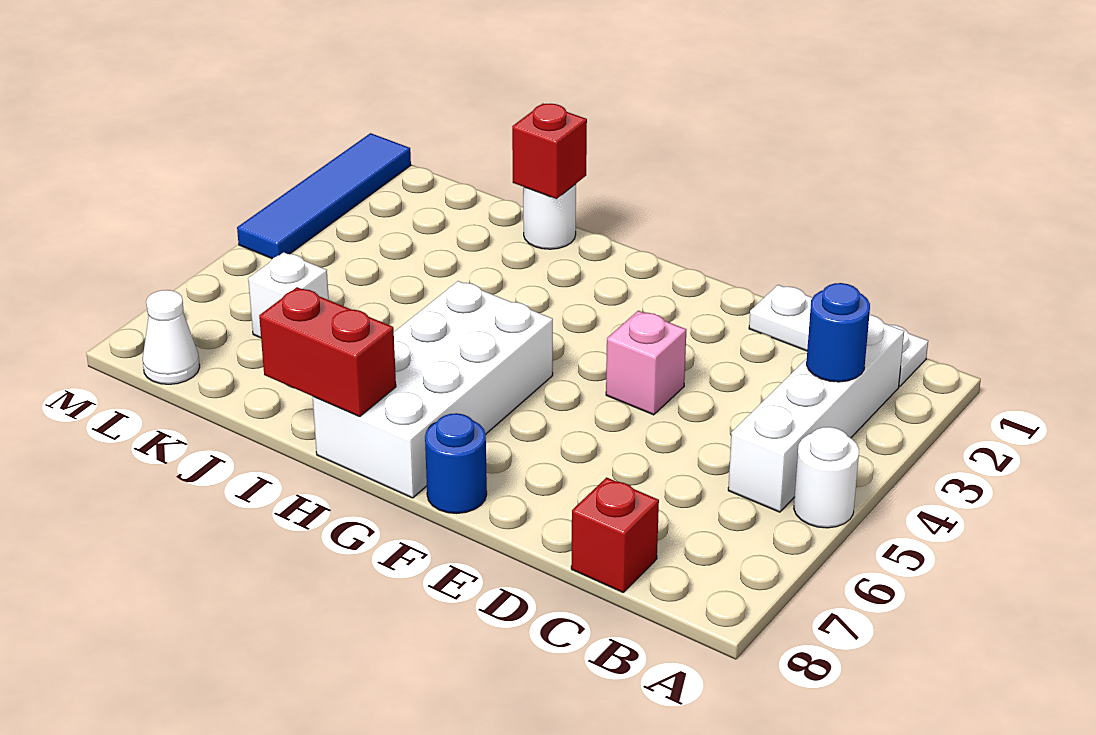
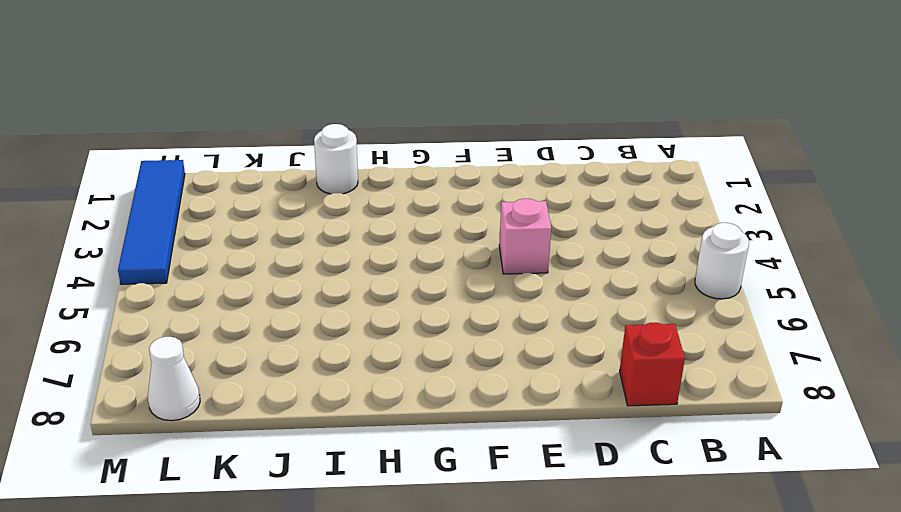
none -> white plate B1:D1 level 1
none -> white brick B2:B5 level 1
none -> blue round brick F8 level 1

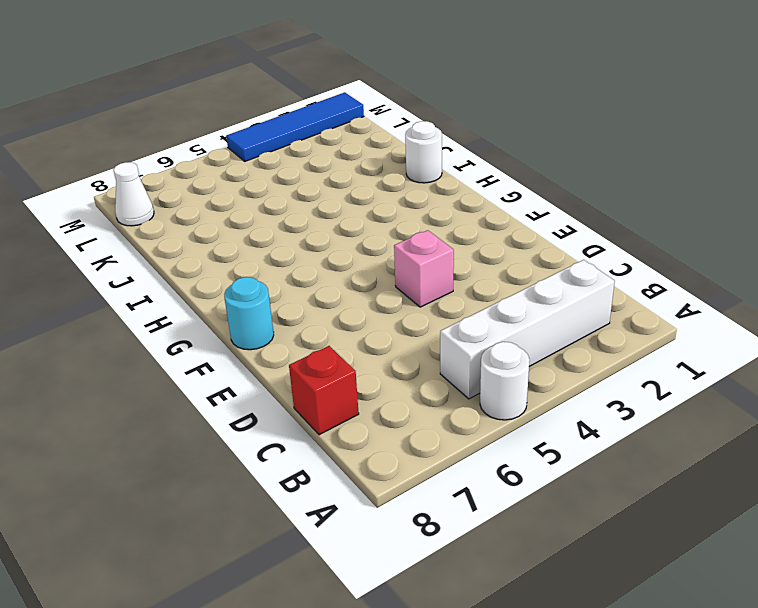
cyan round brick F8 level 1 -> blue round brick F8 level 1
none -> white plate B1:D1 level 1
none -> white brick G5:H8 level 1
none -> white brick K6 level 1

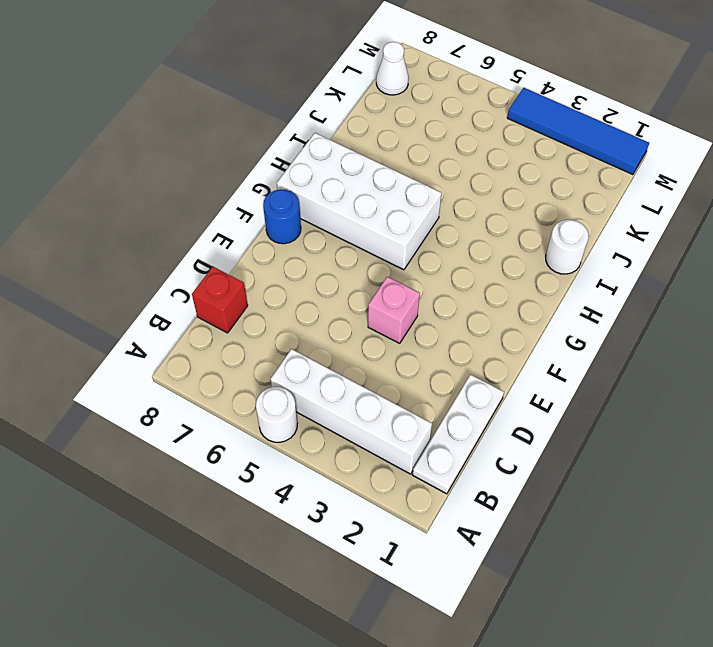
none -> white brick K6 level 1
none -> blue round brick B3 level 2
none -> red brick H8:I8 level 2

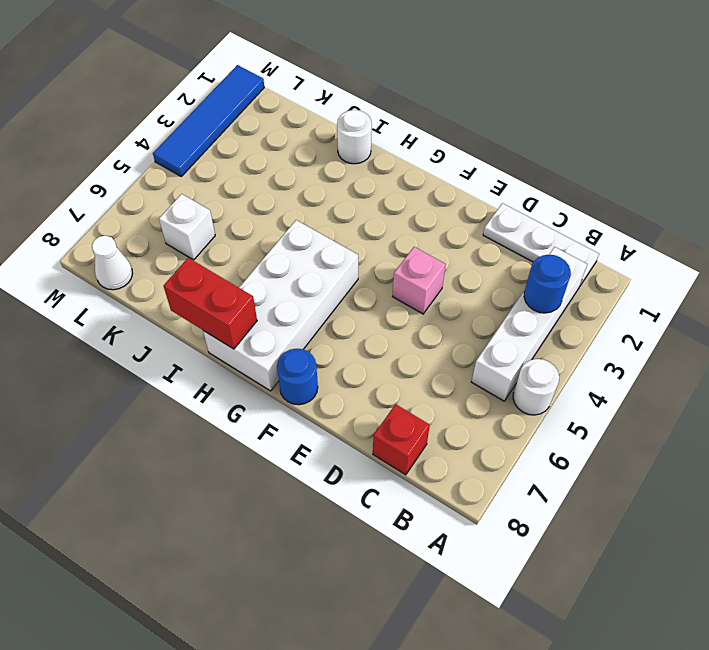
none -> red brick I1 level 2

